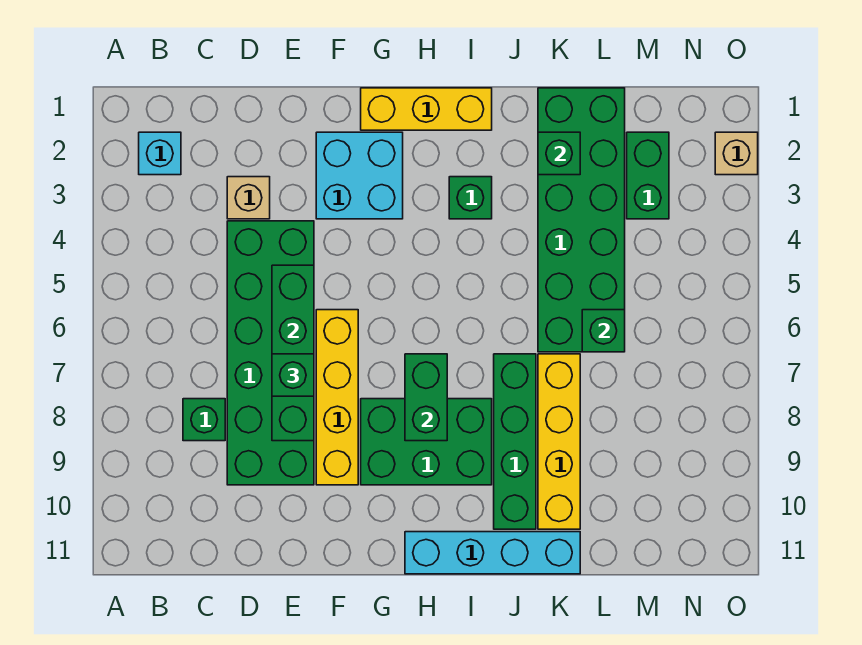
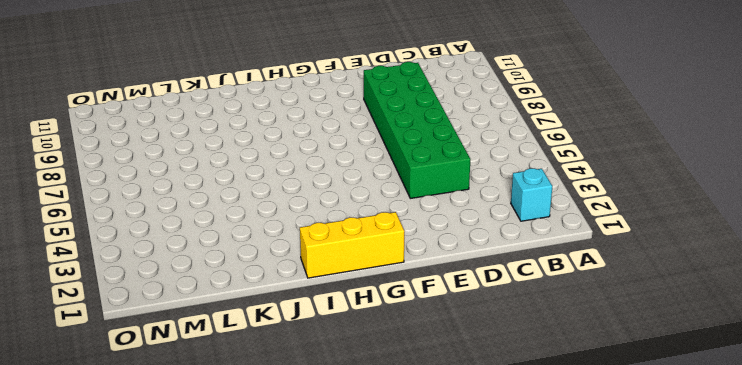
none -> green brick C8 level 1
none -> tan brick D3 level 1
none -> cyan brick F2:G3 level 1

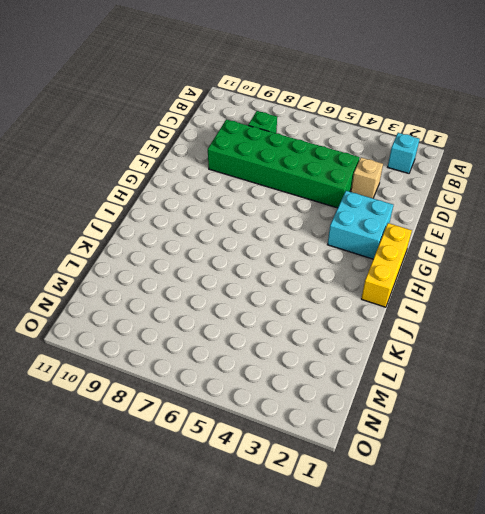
none -> yellow brick F6:F9 level 1
none -> green brick G8:I9 level 1
none -> cyan brick H11:K11 level 1

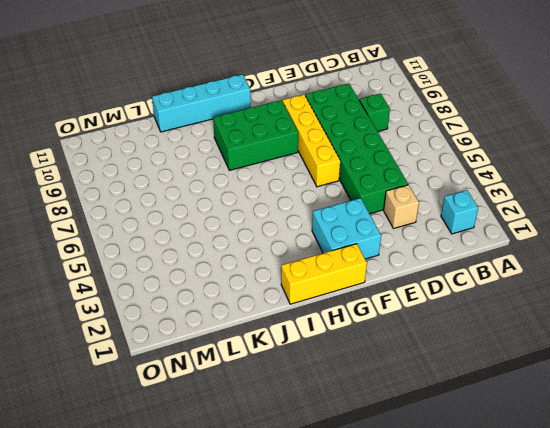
none -> green brick I3 level 1
none -> green brick J7:J10 level 1
none -> green brick K1:L6 level 1

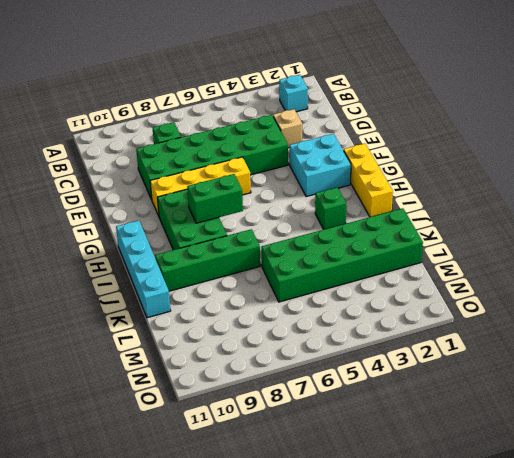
none -> yellow brick K7:K10 level 1
none -> green brick M2:M3 level 1
none -> tan brick O2 level 1

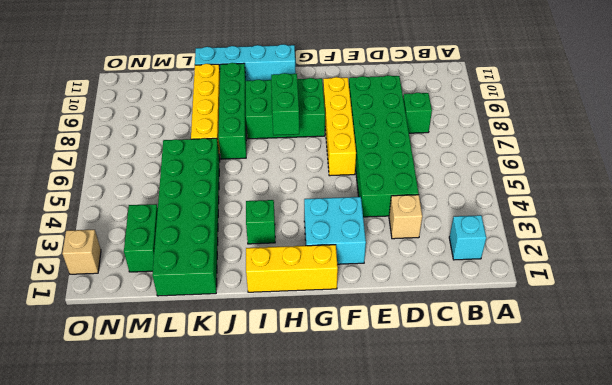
none -> green brick E5:E8 level 2
none -> green brick K2 level 2
none -> green brick L6 level 2

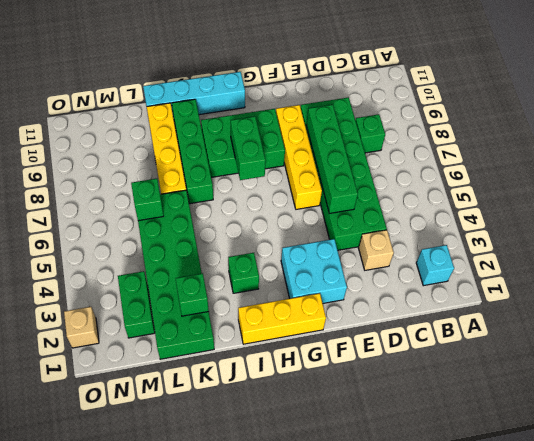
none -> green brick E7 level 3

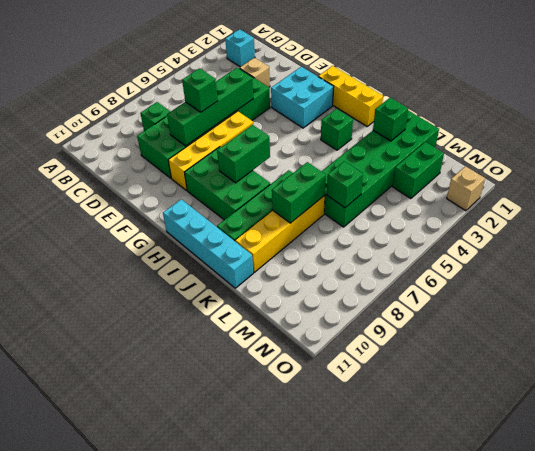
green brick K7:K8 level 2 -> none

